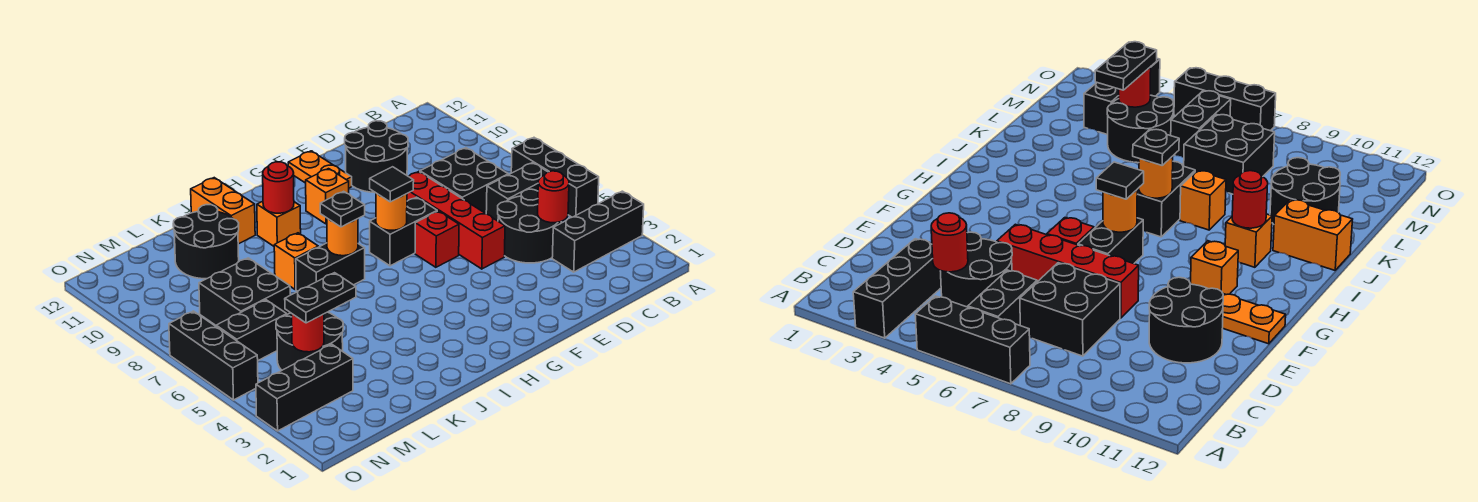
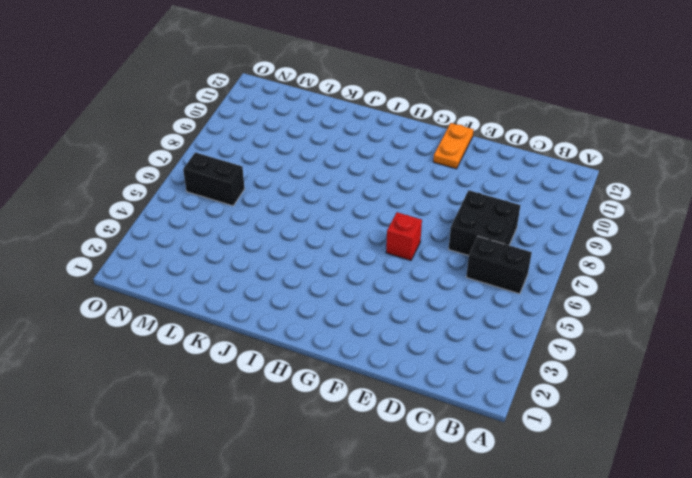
none -> black brick A3:C3 level 1
none -> black brick A5:A7 level 1
none -> black round brick C4:D5 level 1

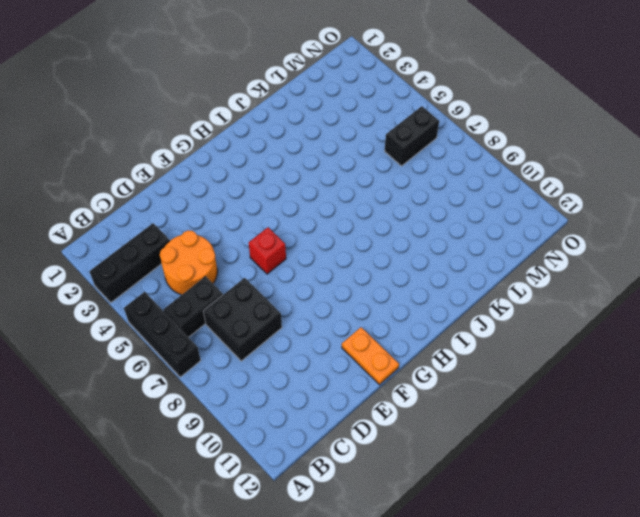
orange round brick C4:D5 level 1 -> black round brick C4:D5 level 1
none -> black round brick D10:E11 level 1
none -> red brick E5:E8 level 1
none -> black brick F7:G7 level 1

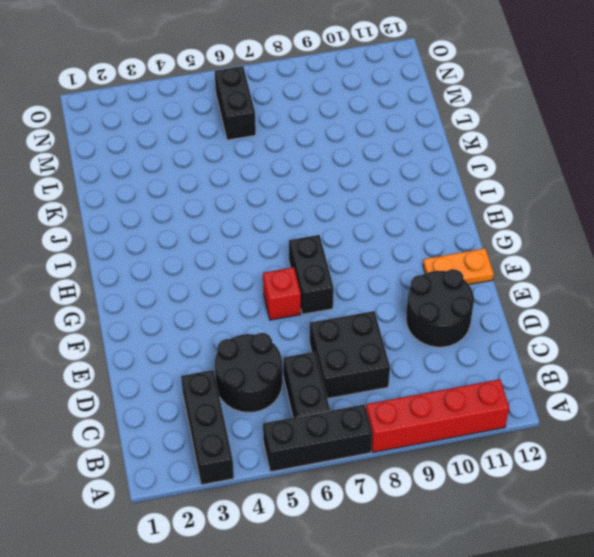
red brick A8:A11 level 1 -> red brick E5:E8 level 1
none -> orange brick G10 level 1
none -> black brick I7:J7 level 1
none -> orange brick I10 level 1

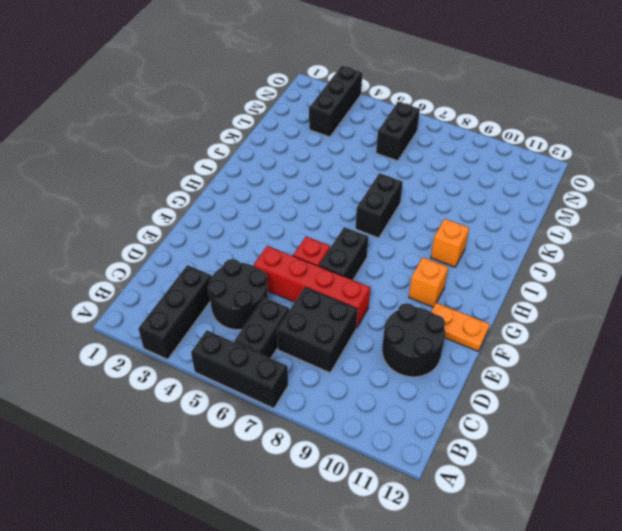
none -> orange brick J8 level 1
none -> orange brick J11:J12 level 1
none -> black round brick K10:L11 level 1

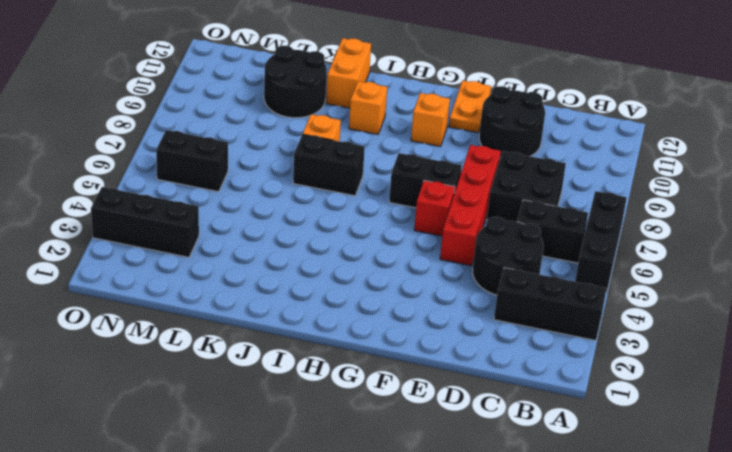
none -> black round brick L4:M5 level 1
none -> black brick L7:M8 level 1
none -> black brick O5:O7 level 1

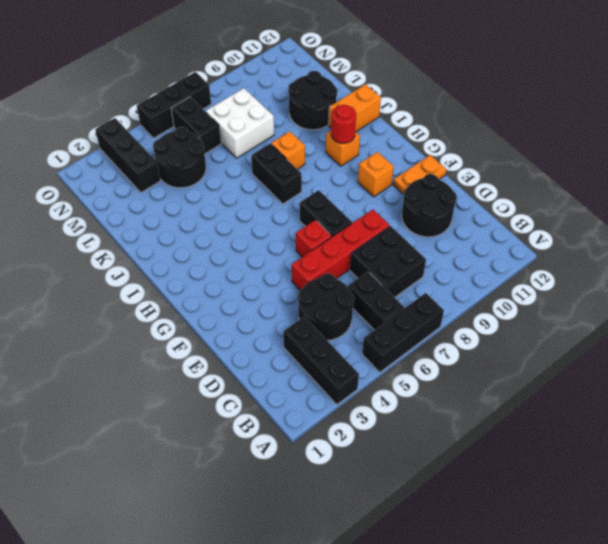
white brick L7:M8 level 1 -> black brick L7:M8 level 1
none -> red round brick C4 level 2
none -> orange round brick G7 level 2
none -> orange round brick I7 level 2

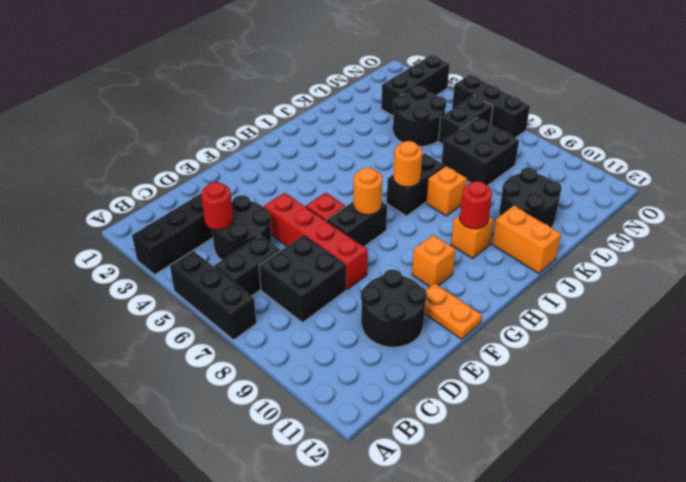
none -> red round brick M4 level 2
none -> black tile G7 level 3
none -> black plate I7 level 3

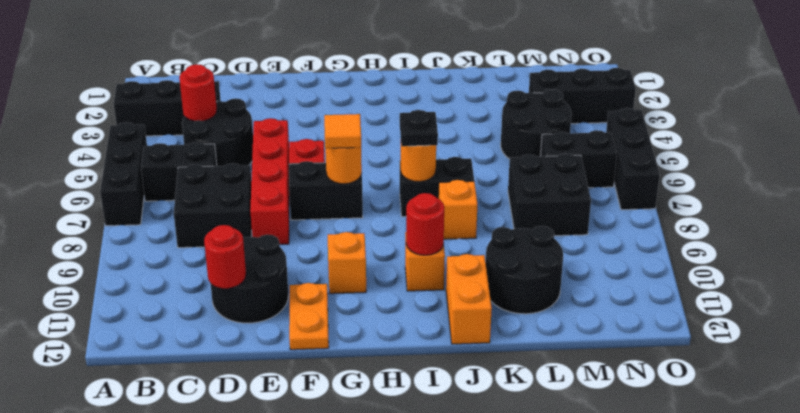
red round brick D11 level 2 -> red round brick M4 level 2
orange tile G7 level 3 -> black tile G7 level 3
none -> black plate L4:M4 level 3

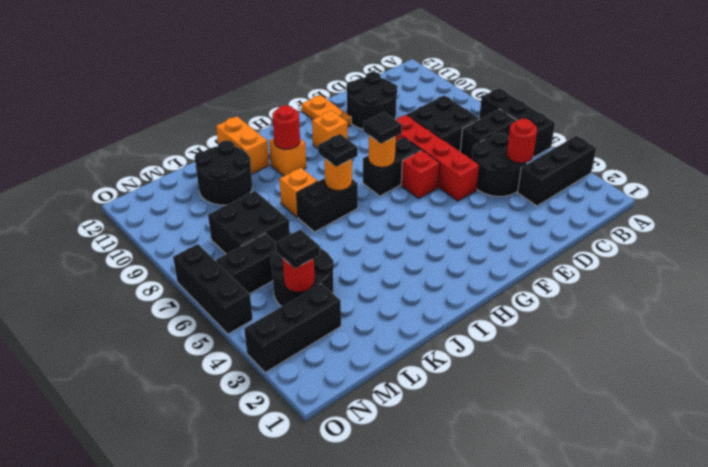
black plate M4 level 3 -> black plate L4:M4 level 3

